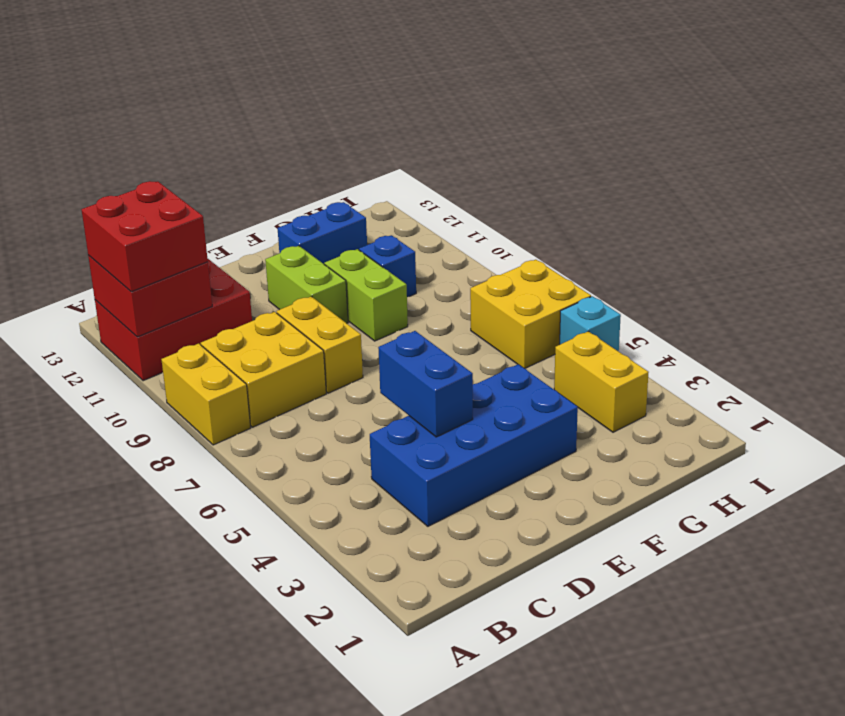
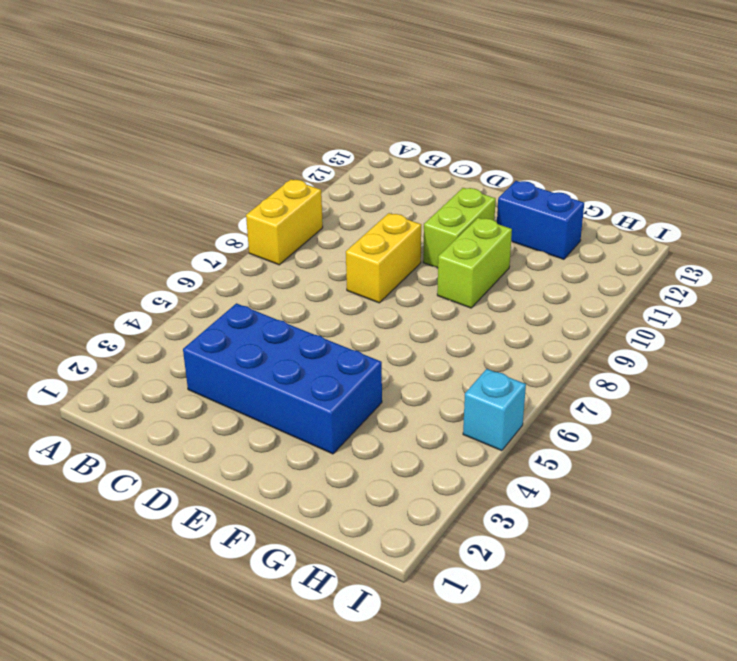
none -> red brick A11:C12 level 1
none -> yellow brick B8:C9 level 1
none -> blue brick G10 level 1

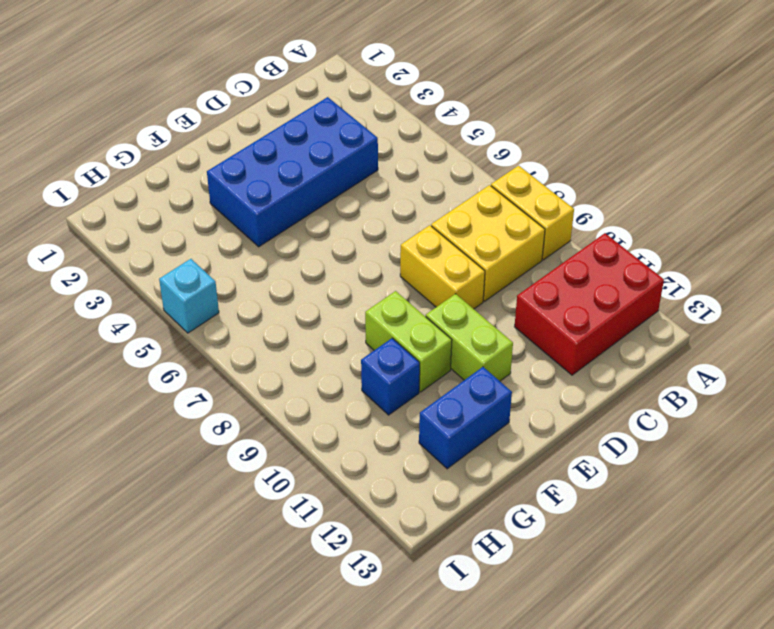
none -> yellow brick H3:H4 level 1
none -> yellow brick H6:I7 level 1
none -> red brick A11:B12 level 2

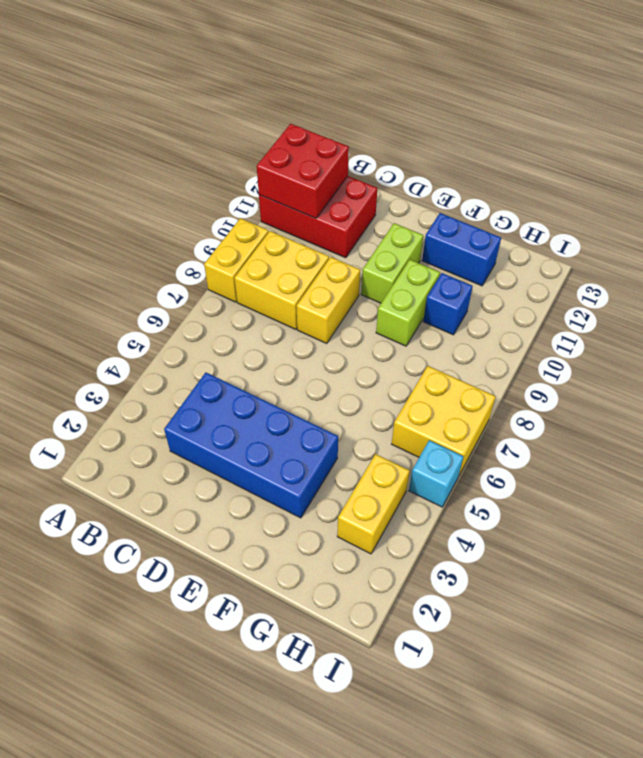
none -> blue brick D4:D5 level 2
none -> red brick A11:B12 level 3

